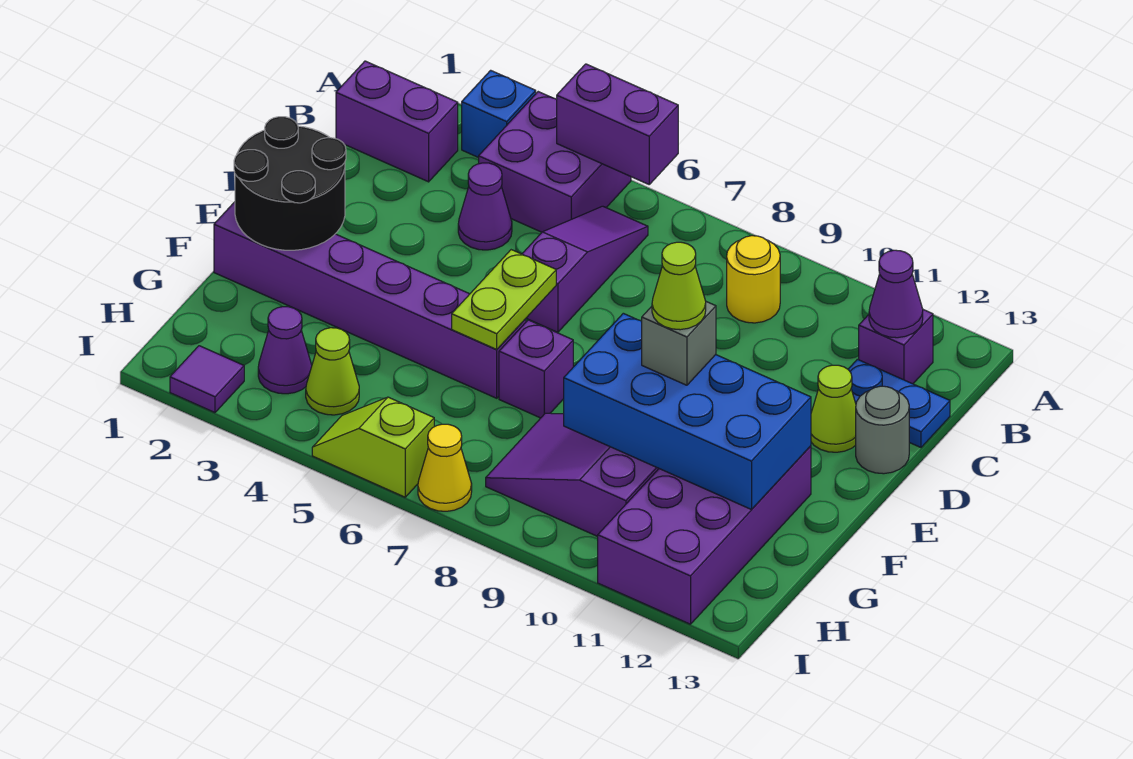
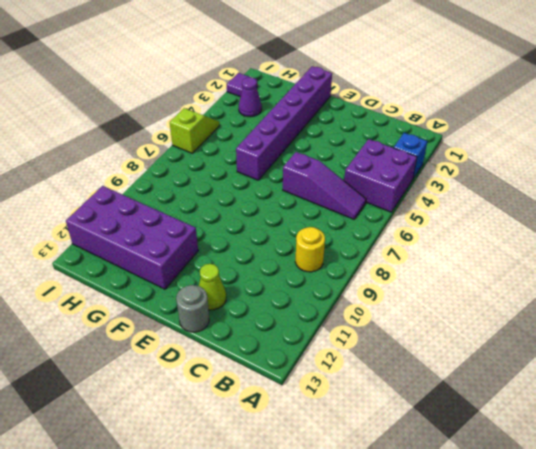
none -> purple brick B1:B2 level 1
none -> purple brick B12 level 1
none -> purple cone C4 level 1

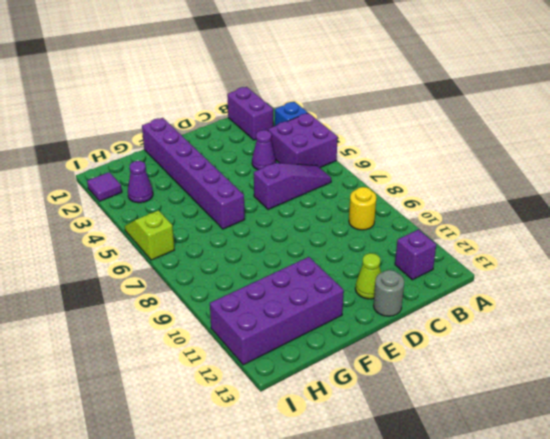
none -> blue plate C12:C13 level 1
none -> purple brick F7 level 1
none -> purple slope G8:H10 level 1 top 10

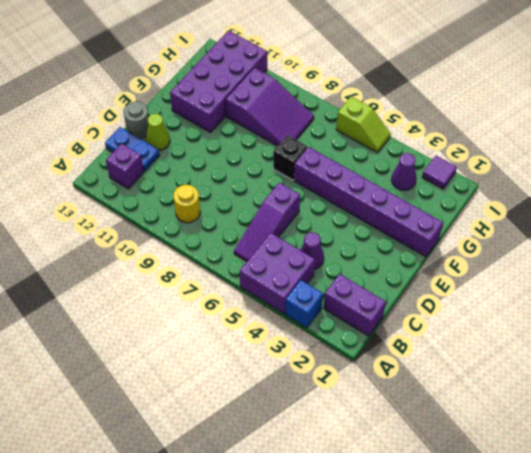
black brick F7 level 1 -> purple brick F7 level 1
none -> lime cone H4 level 1
none -> yellow cone I7 level 1
none -> purple brick A5:A6 level 2

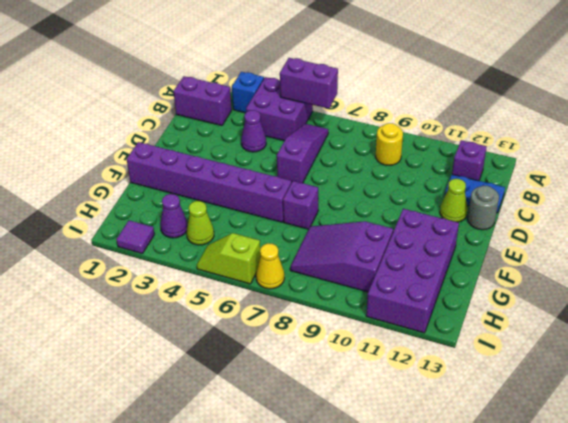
none -> purple cone B12 level 2
none -> black round brick E1:F2 level 2
none -> lime plate E6:F6 level 2

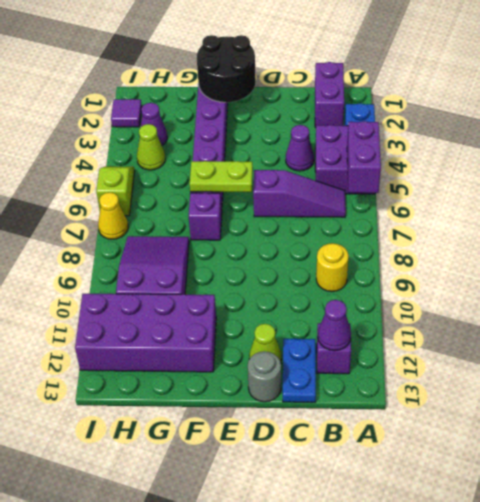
none -> blue brick F9:G12 level 2
none -> grey brick F10 level 3
none -> lime cone F10 level 4

